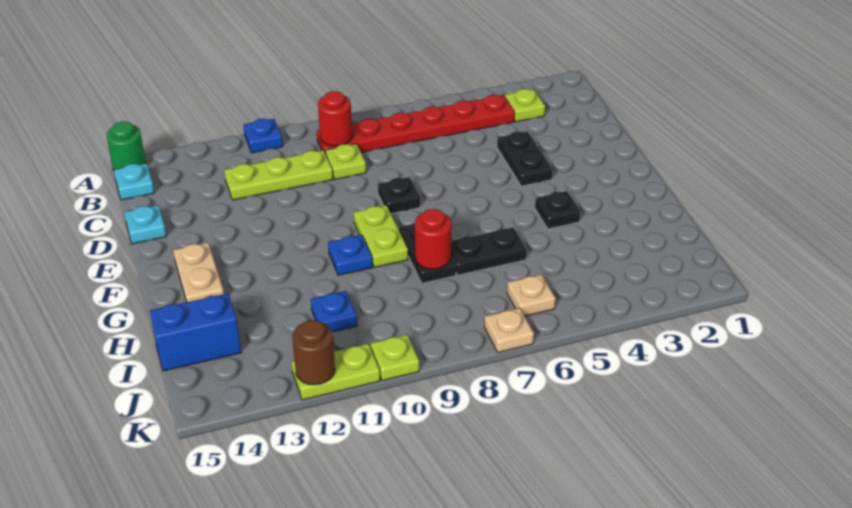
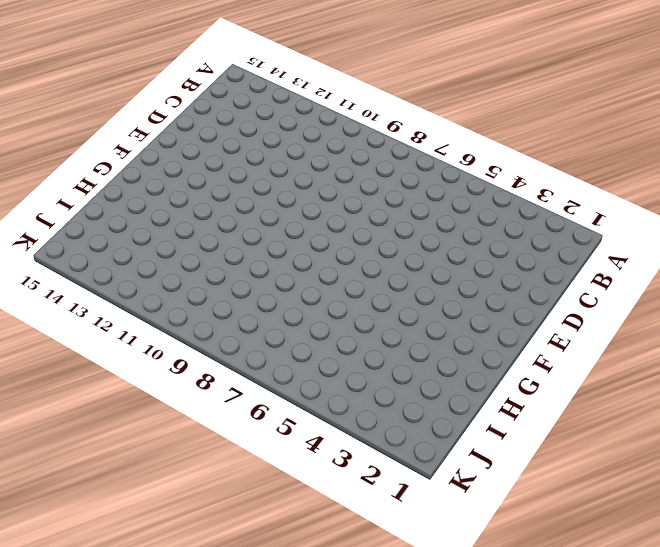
none -> blue plate A11 level 1
none -> green round brick A15 level 1
none -> lime plate B3 level 1

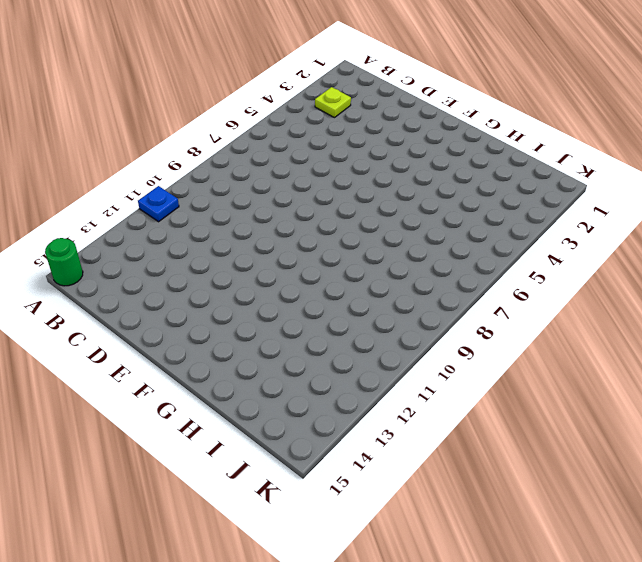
none -> red plate B4:B9 level 1
none -> cyan plate B15 level 1
none -> lime plate C9 level 1

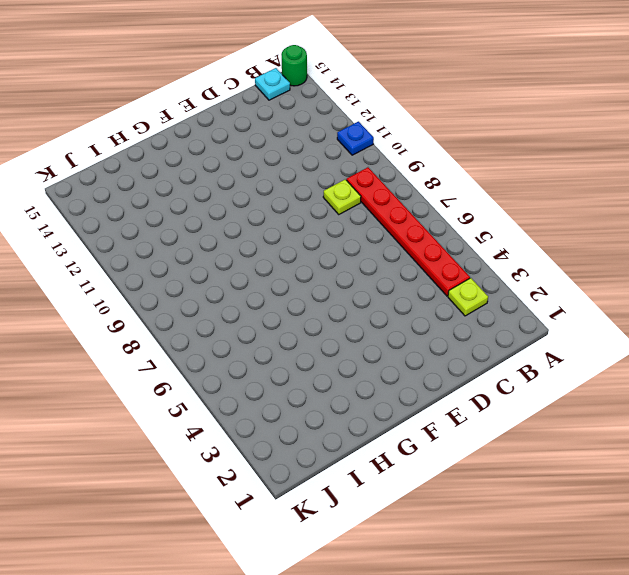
none -> lime plate C10:C12 level 1
none -> black plate D4:E4 level 1
none -> cyan plate D15 level 1

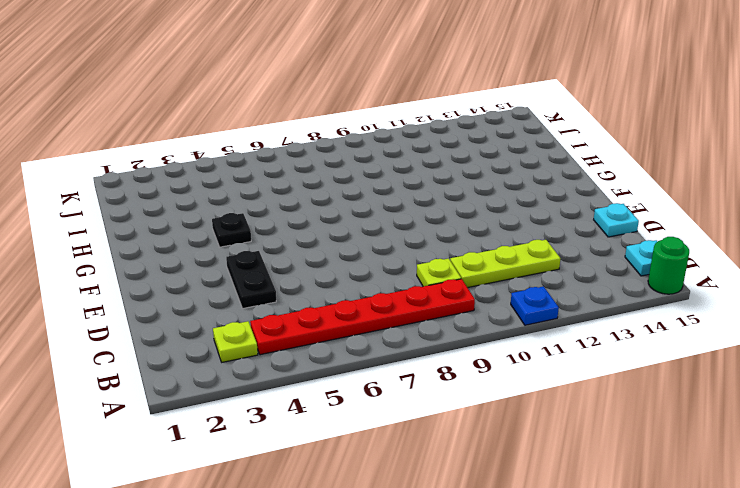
none -> black plate E8 level 1
none -> lime plate F9:G9 level 1
none -> tan plate F14:G14 level 1

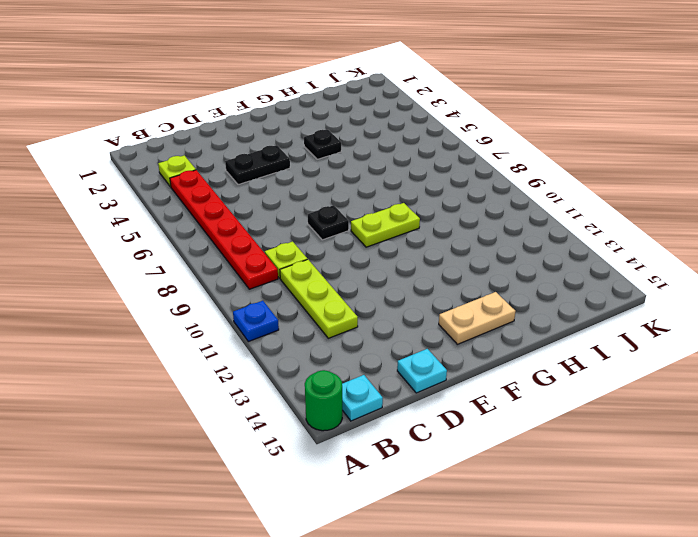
none -> black plate G8:H8 level 1
none -> blue plate G10 level 1
none -> black plate H6:H7 level 1

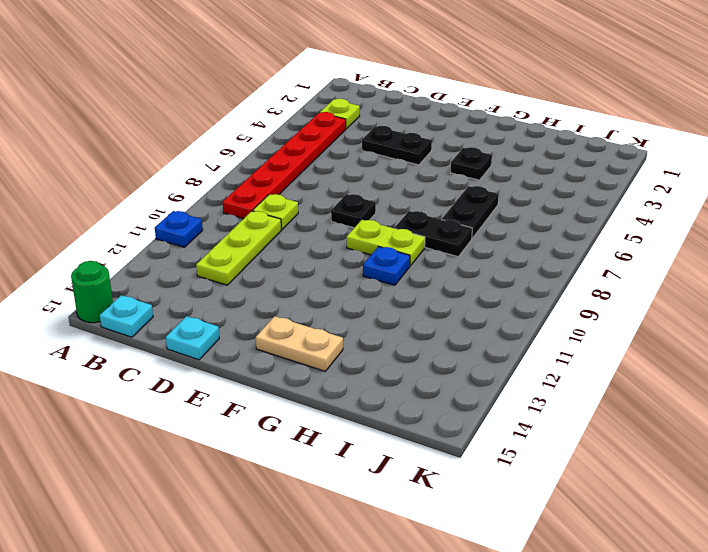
none -> blue plate I11 level 1
none -> blue brick I14:I15 level 1
none -> tan plate J6 level 1

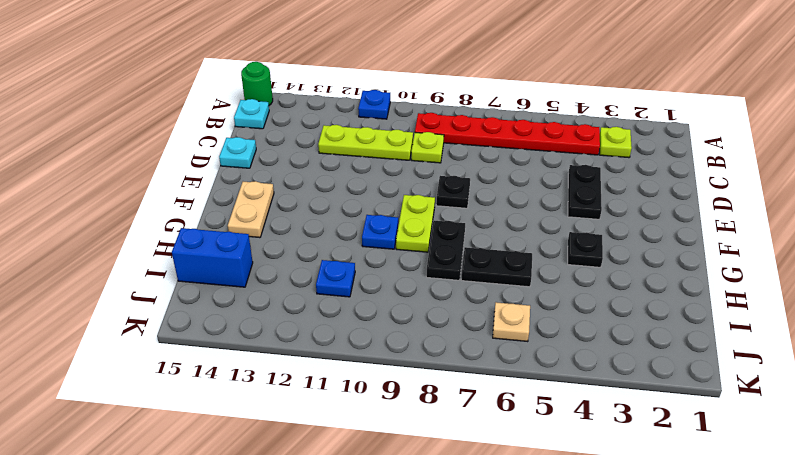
none -> tan plate K7 level 1
none -> lime plate K10 level 1
none -> lime plate K11:K12 level 1

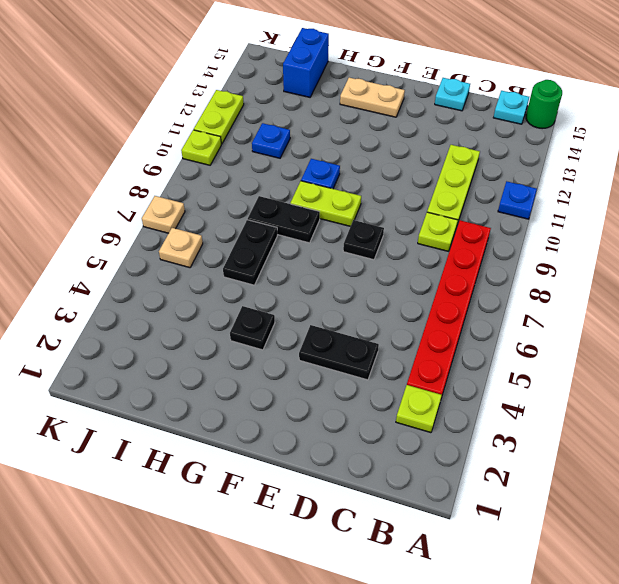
none -> red round brick B9 level 2
none -> red round brick H8 level 2
none -> brown round brick K12 level 2

